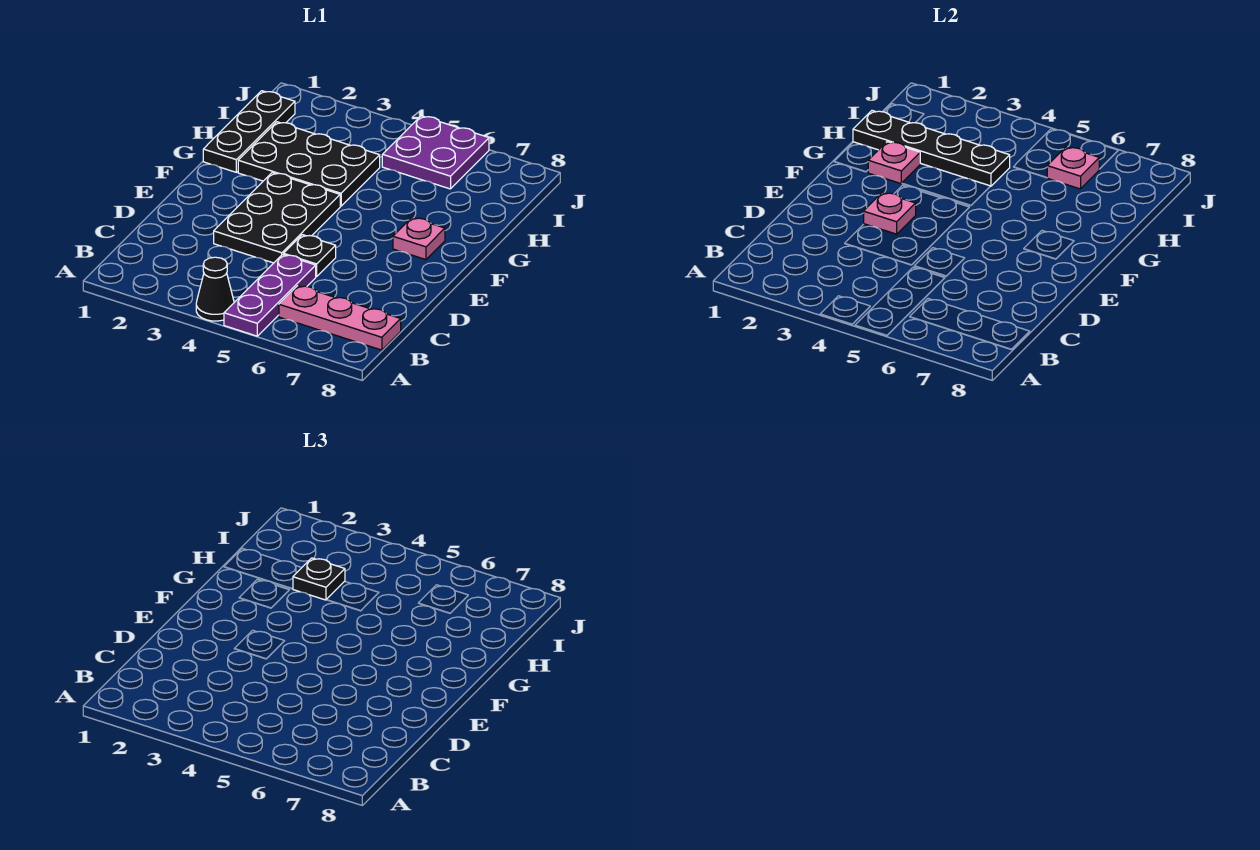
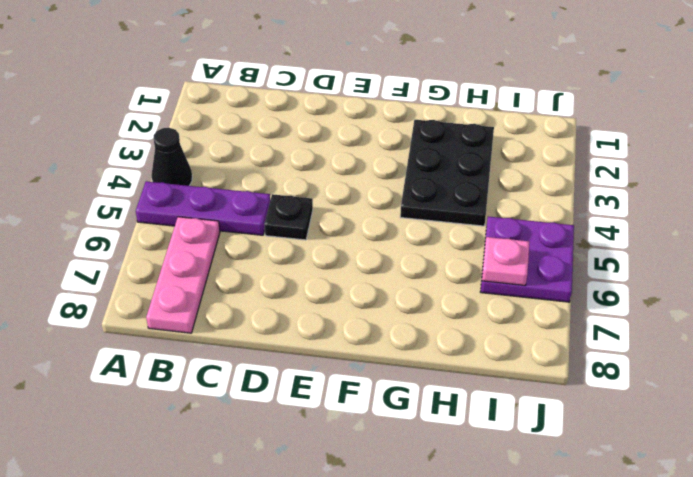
none -> black plate D3:F4 level 1
none -> pink plate F7 level 1
none -> black plate G1:I1 level 1

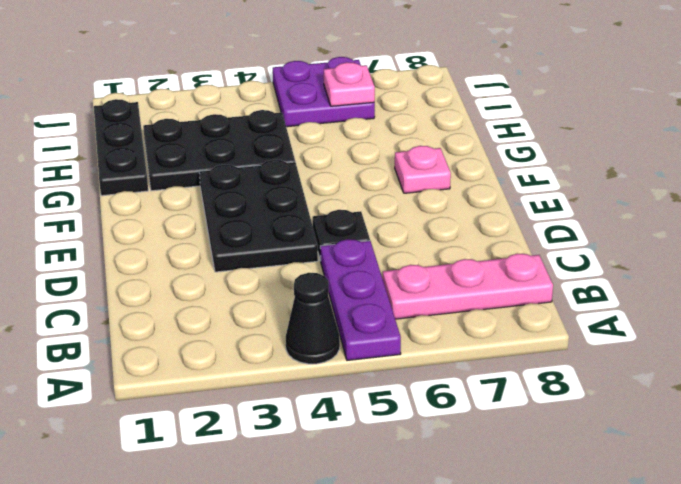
none -> pink plate E3 level 2
none -> pink plate G2 level 2
none -> black plate H1:H4 level 2

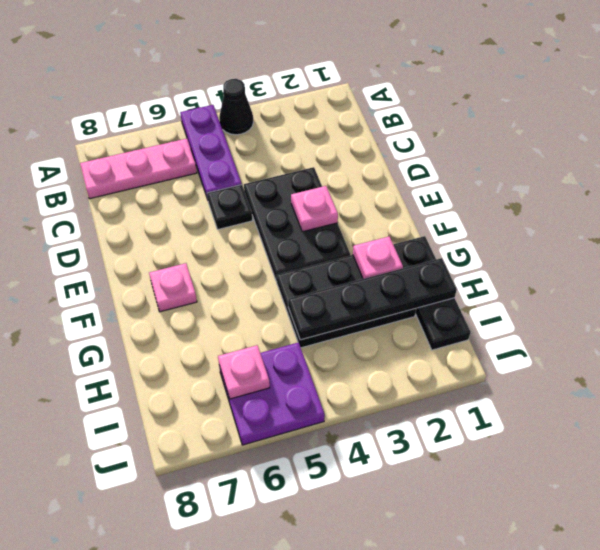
none -> black plate H3 level 3

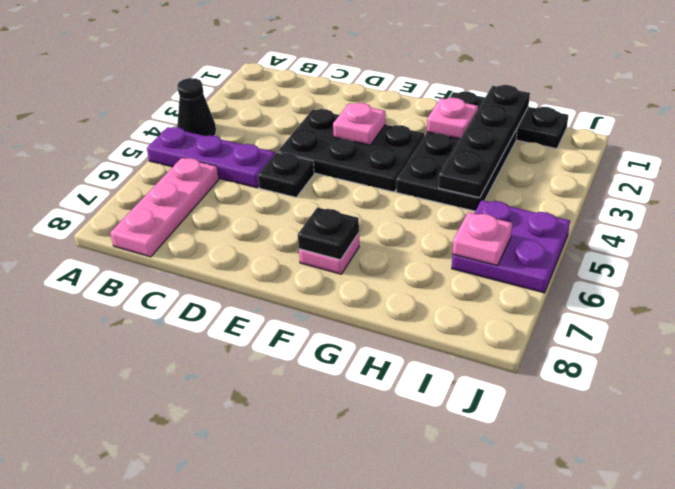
black plate F7 level 2 -> black plate H3 level 3

